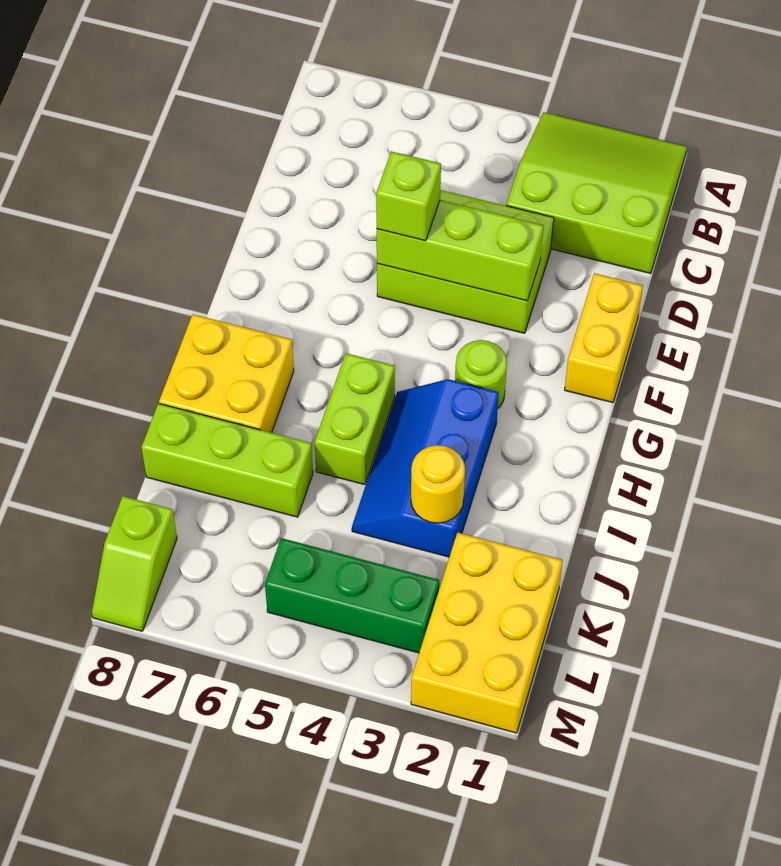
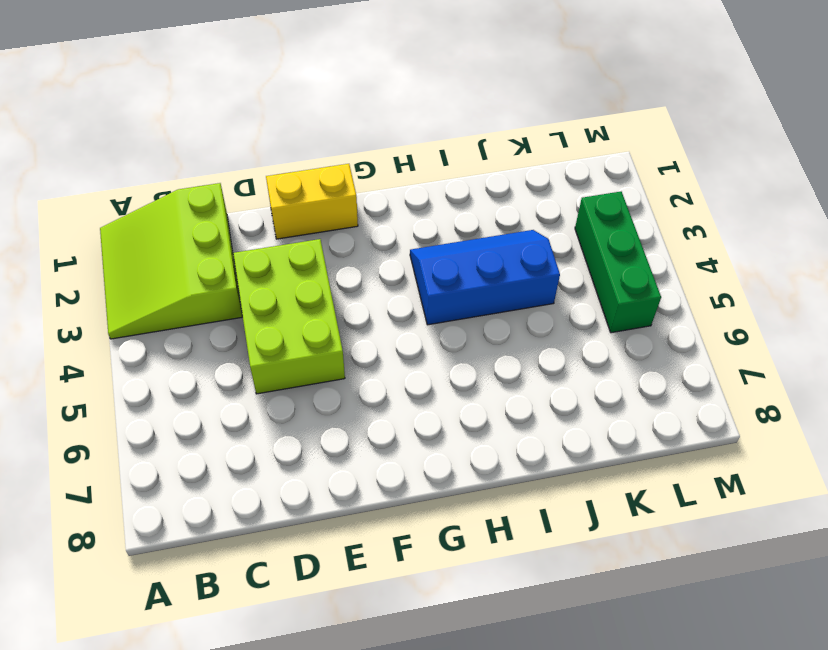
blue slope H3:J4 level 1 top 4 -> blue slope H3:J4 level 1 top 3
none -> lime round brick G3 level 1
none -> lime brick H5:I5 level 1
none -> yellow brick H7:I8 level 1

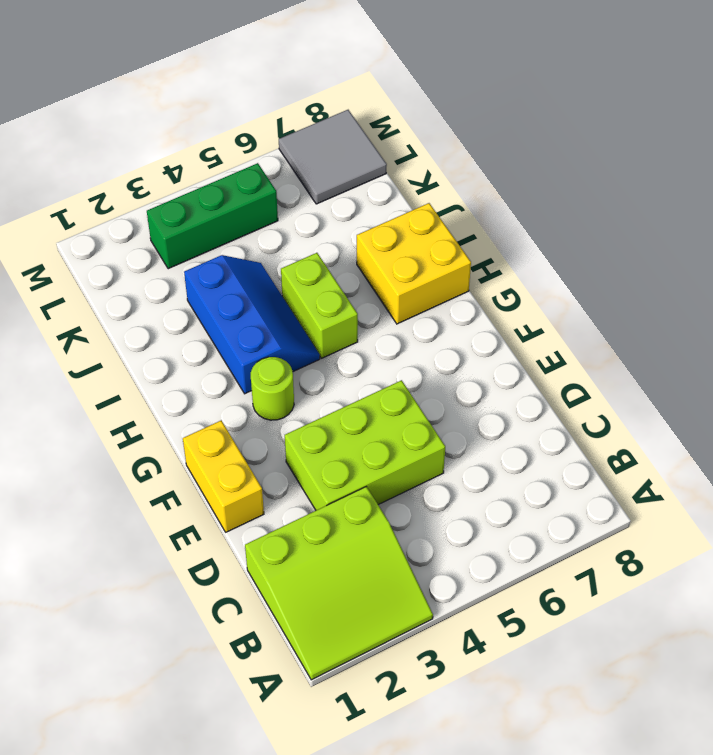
grey tile L7:M8 level 1 -> lime slope L8:M8 level 1 top L
none -> lime brick J6:J8 level 1
none -> yellow brick K1:M2 level 1
none -> lime brick E3:E5 level 2

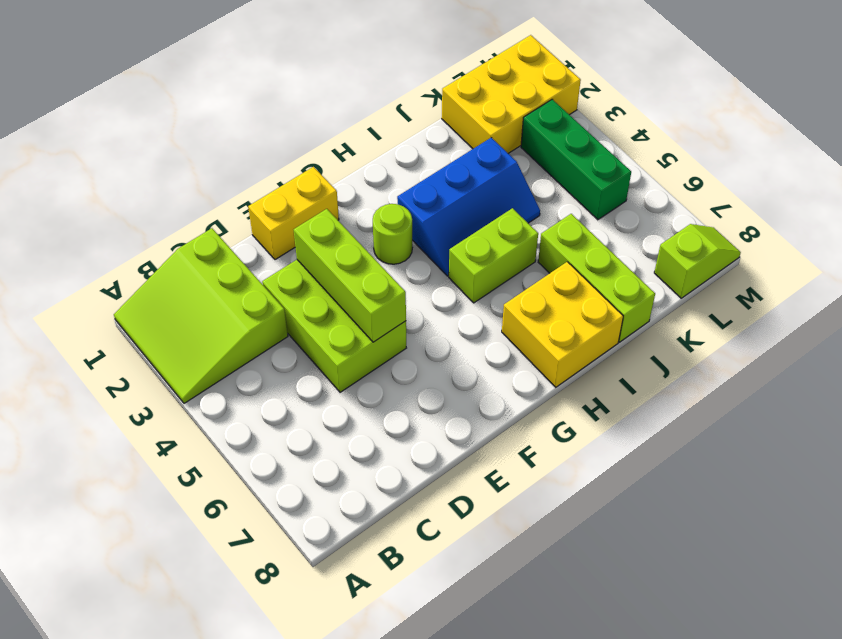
none -> yellow round brick J3 level 2
none -> lime brick E5 level 3

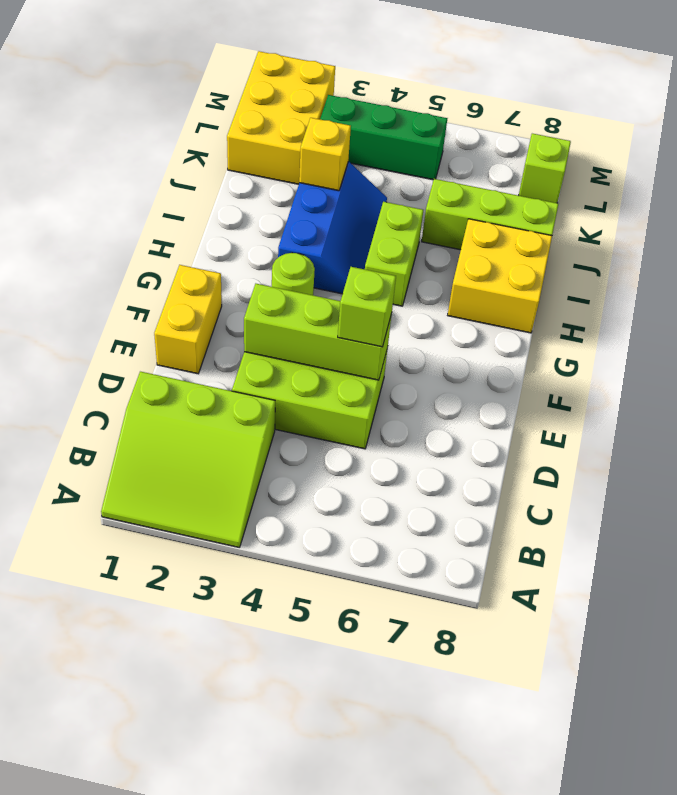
yellow brick J3 level 2 -> yellow round brick J3 level 2

